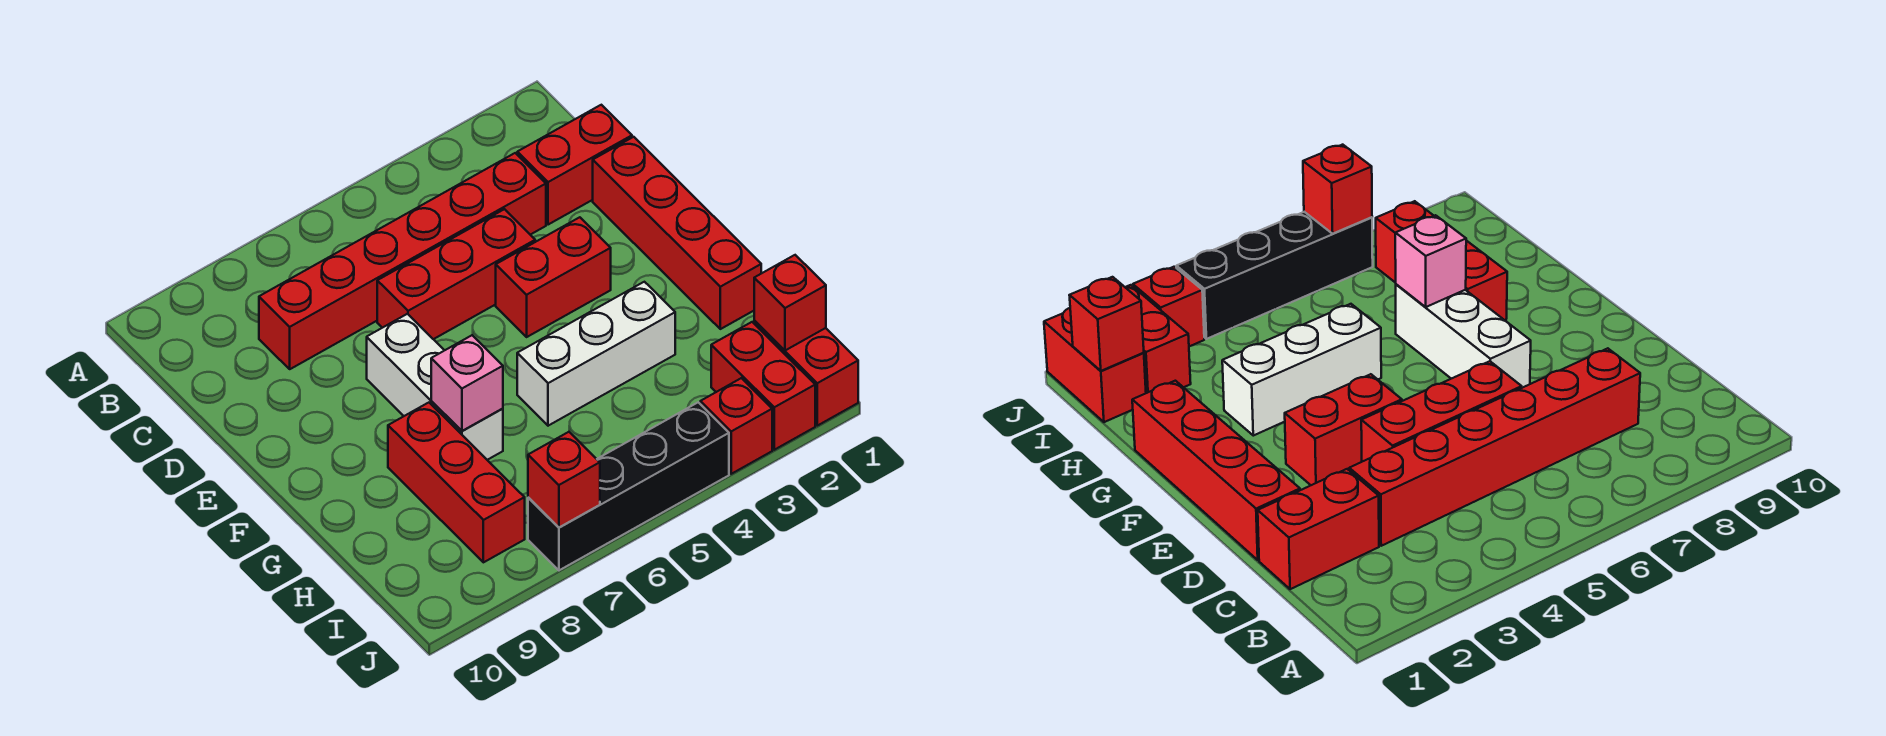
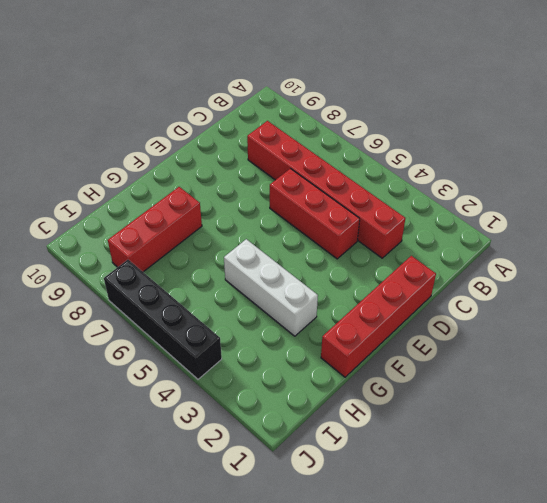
none -> red brick C1:C2 level 1
none -> red brick E3:E4 level 1
none -> white brick E7:G7 level 1

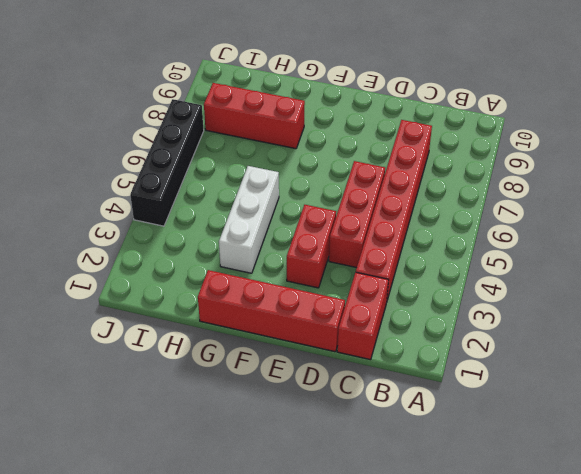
none -> white brick E7:G7 level 1
none -> red brick I1:J1 level 1
none -> red brick I2:J2 level 1

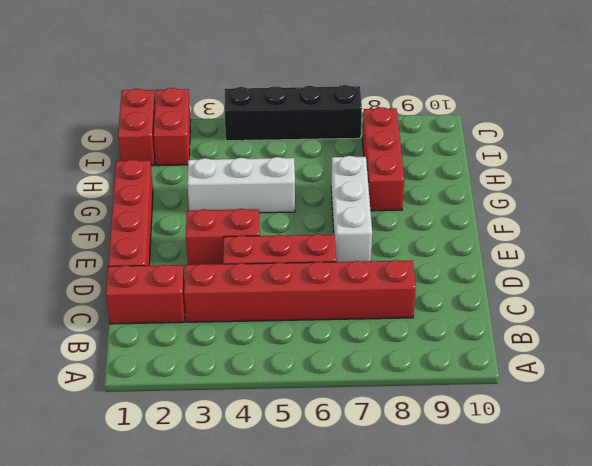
none -> red brick J3 level 1
none -> pink brick G7 level 2
none -> red brick I1 level 2

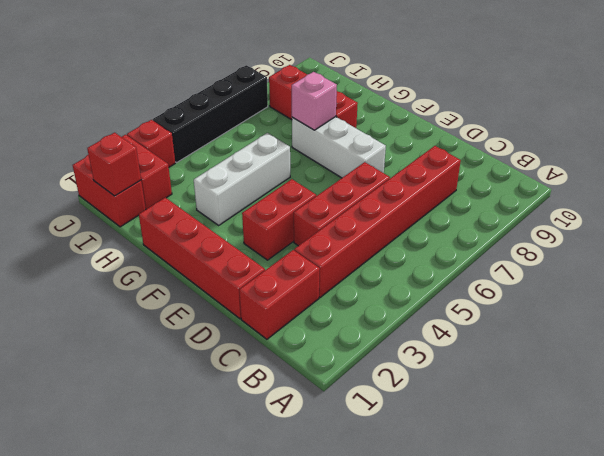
none -> red brick J7 level 2

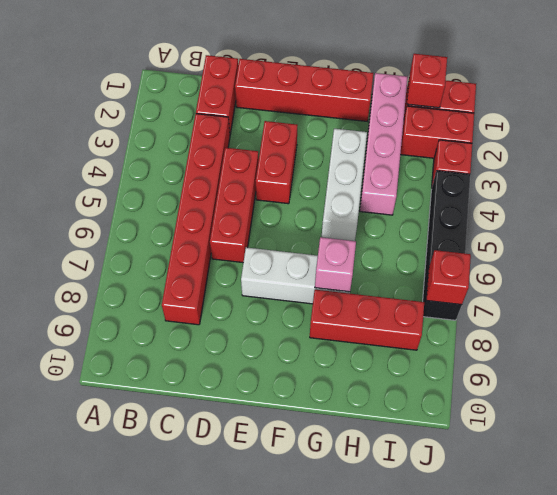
pink brick H1:H4 level 1 -> none

